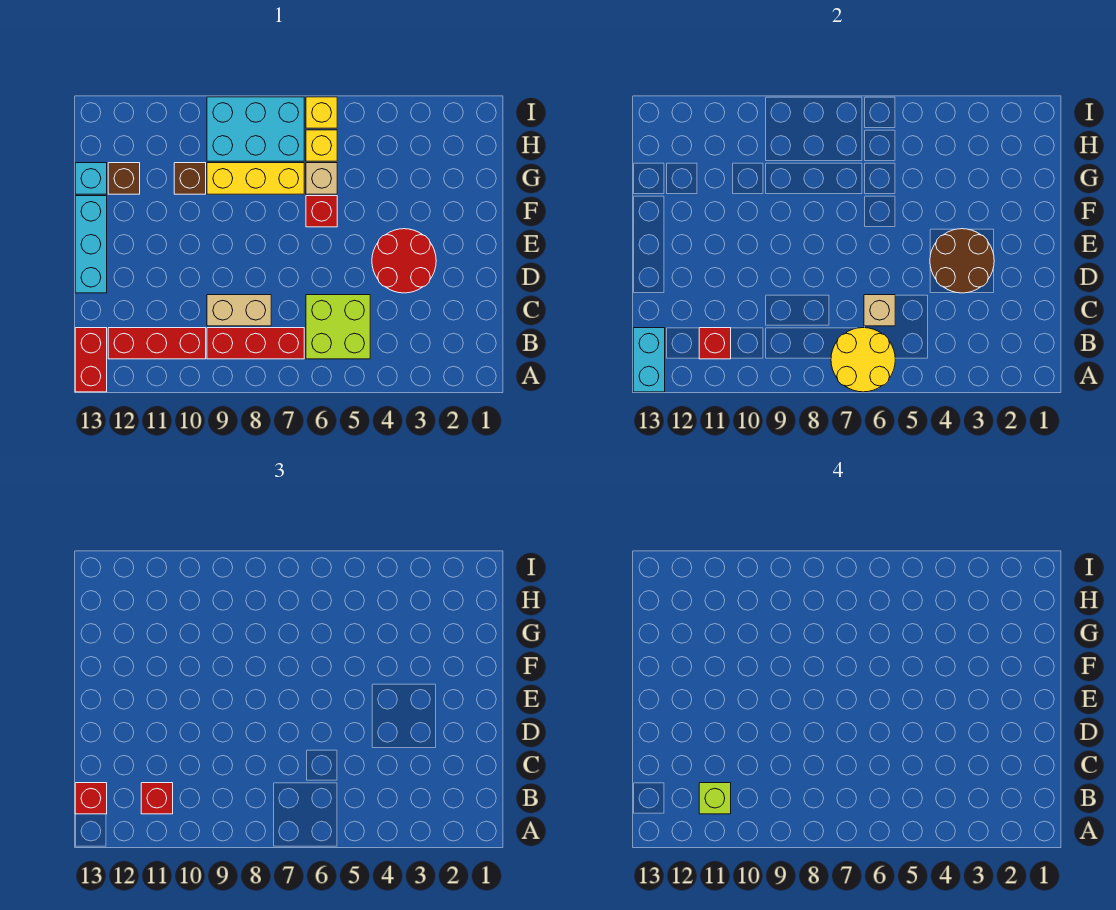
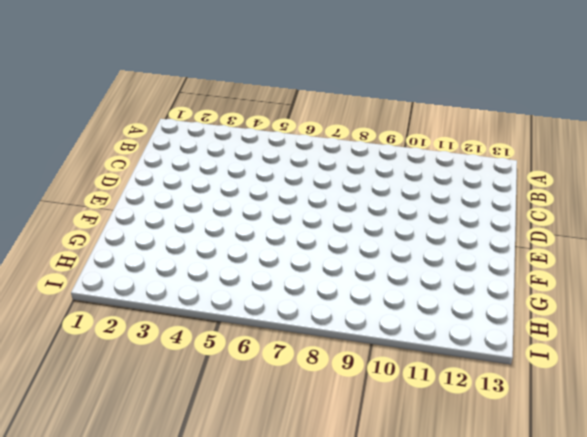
none -> red brick A13:B13 level 1
none -> lime brick B5:C6 level 1
none -> red brick B7:B9 level 1

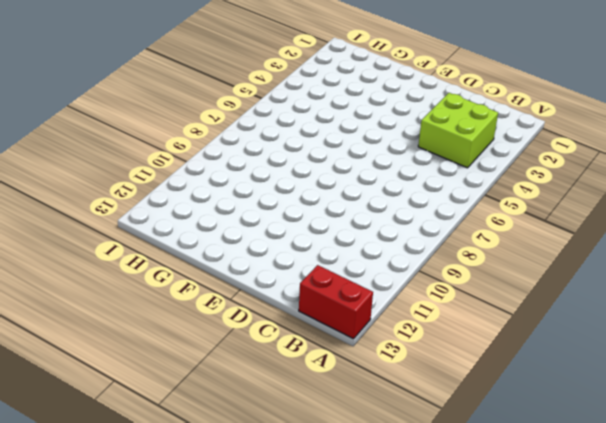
lime brick B3:C4 level 1 -> lime brick B5:C6 level 1
none -> red brick B7:B9 level 1
none -> red brick B10:B12 level 1
none -> tan brick C8:C9 level 1

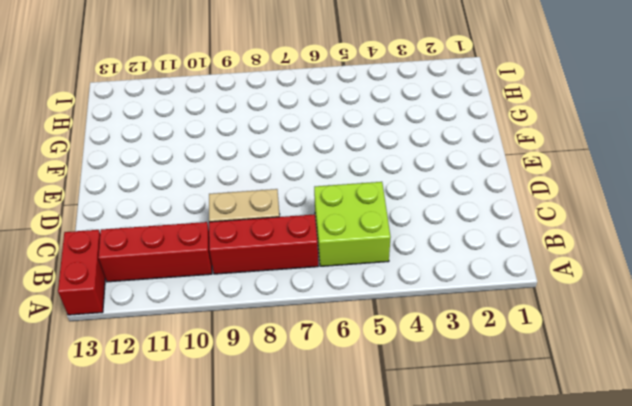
none -> red round brick D3:E4 level 1
none -> cyan brick D13:F13 level 1
none -> red brick F6 level 1

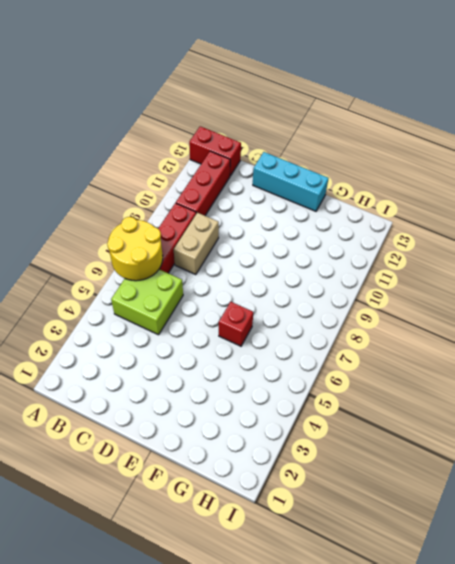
none -> red round brick D3:E4 level 1
none -> tan brick G6 level 1
none -> yellow brick G7:G9 level 1

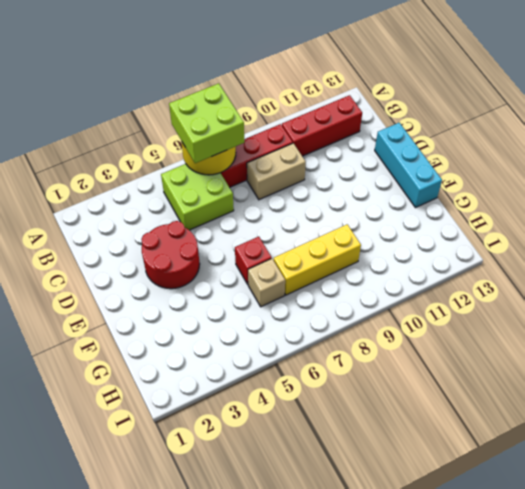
lime brick A6:B7 level 3 -> none
none -> red brick A13:B13 level 1
none -> brown brick G10 level 1
none -> brown brick G12 level 1

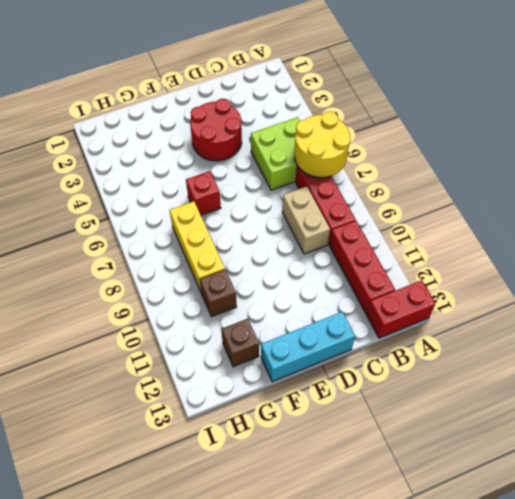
none -> tan brick G6 level 1
none -> cyan brick G13 level 1
none -> yellow brick H6 level 1

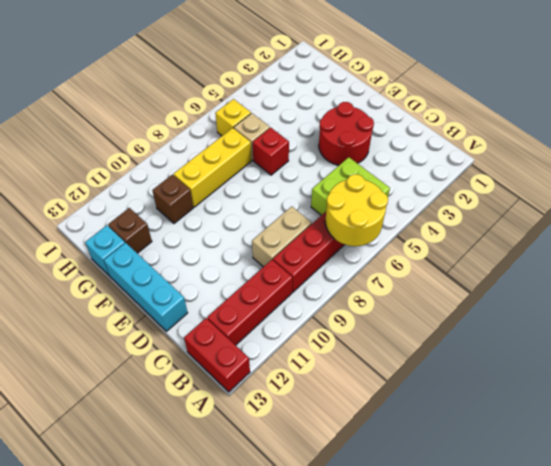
none -> cyan brick H7:I9 level 1
none -> yellow brick I6 level 1
none -> cyan brick A13:B13 level 2

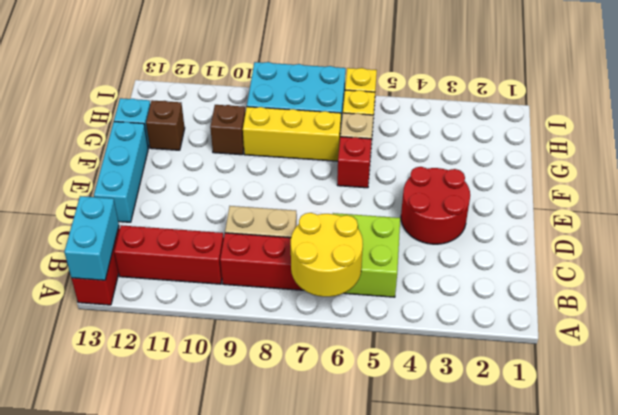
none -> red brick B11 level 2
none -> tan brick C6 level 2
none -> brown round brick D3:E4 level 2

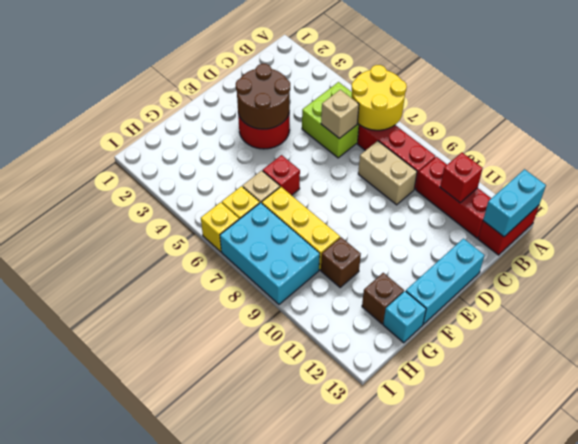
none -> red brick B11 level 3
none -> red brick B13 level 3
none -> lime brick B11 level 4

